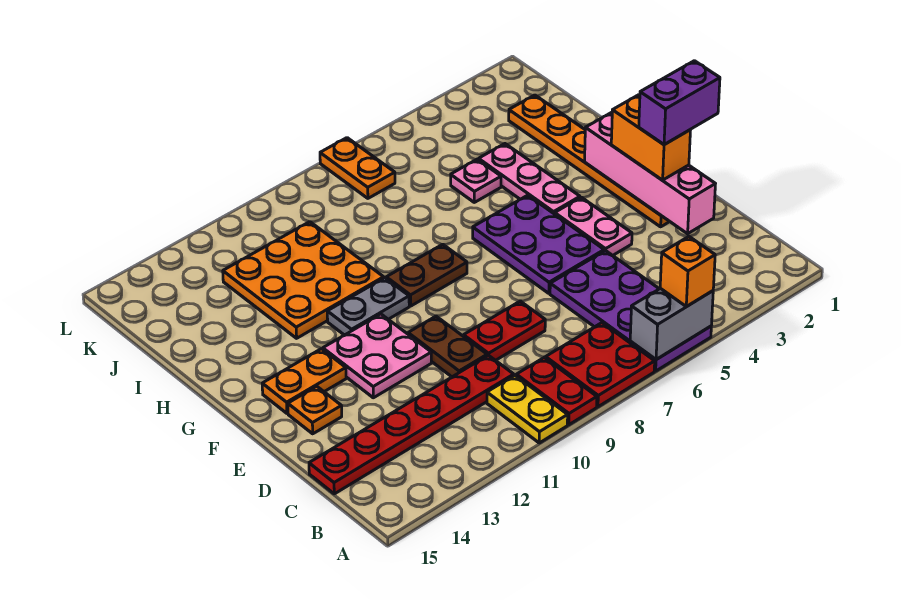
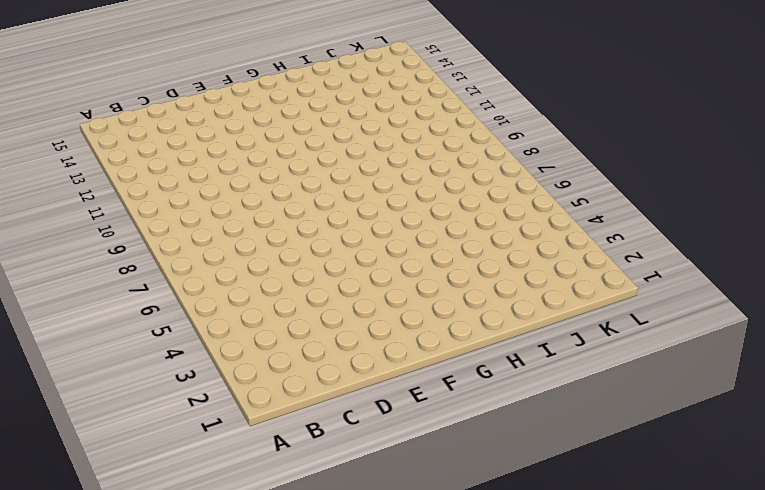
none -> purple plate A5:D6 level 1
none -> red plate A7:B8 level 1
none -> red plate A9:B9 level 1

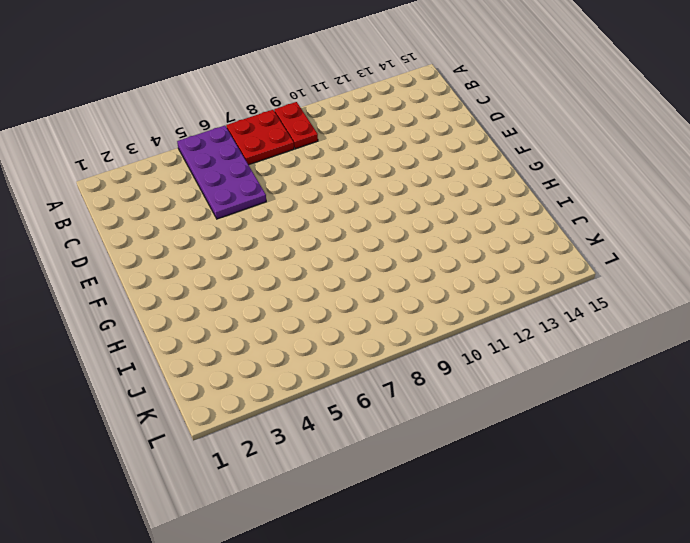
none -> yellow plate A10:B10 level 1
none -> red plate C10:C15 level 1
none -> red plate D8:D9 level 1

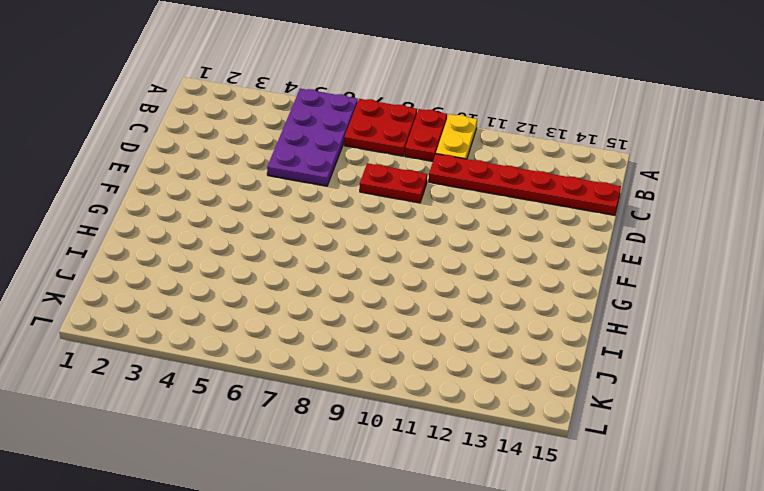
none -> brown plate D10:E10 level 1
none -> orange plate E2:J2 level 1
none -> pink plate E4:F4 level 1

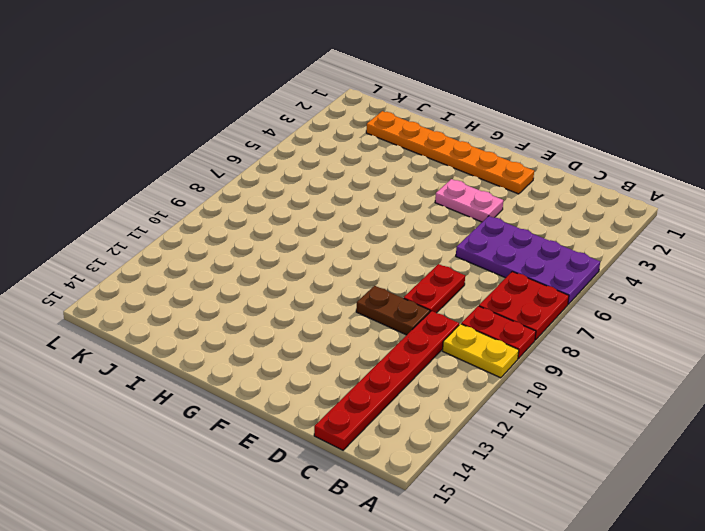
none -> purple plate E5:G6 level 1
none -> pink plate E11:F12 level 1
none -> orange plate E14 level 1

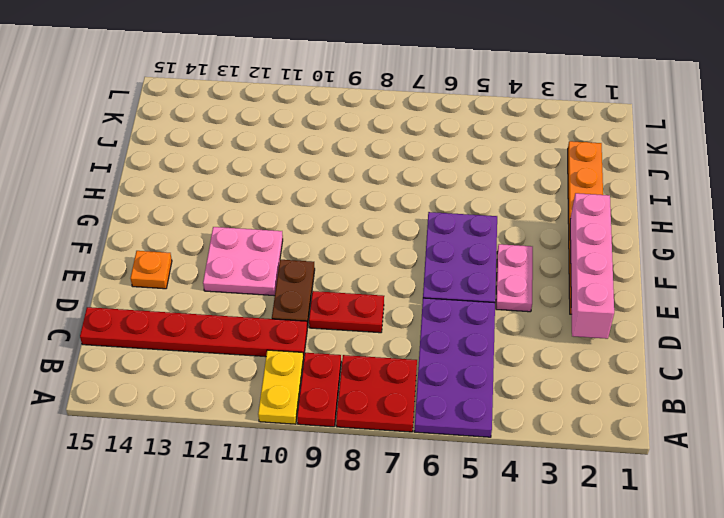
none -> orange plate F13:F14 level 1
none -> pink plate G4:I4 level 1
none -> brown plate G8:G9 level 1

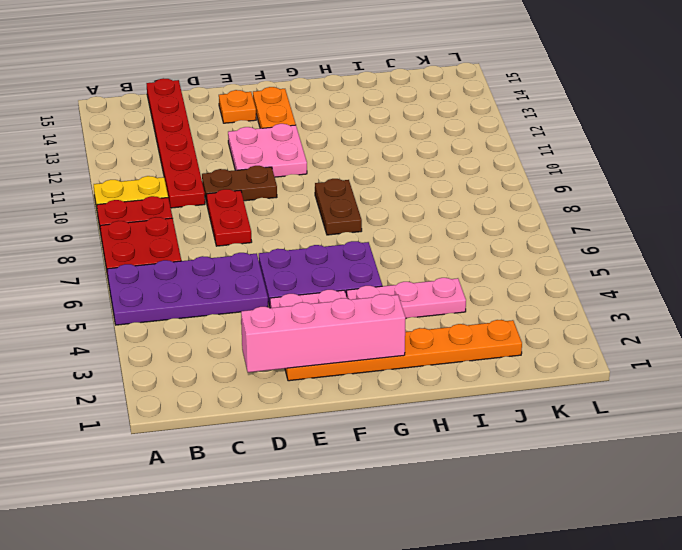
none -> grey plate G10:G11 level 1
none -> orange plate H10:J12 level 1
none -> pink plate I5 level 1

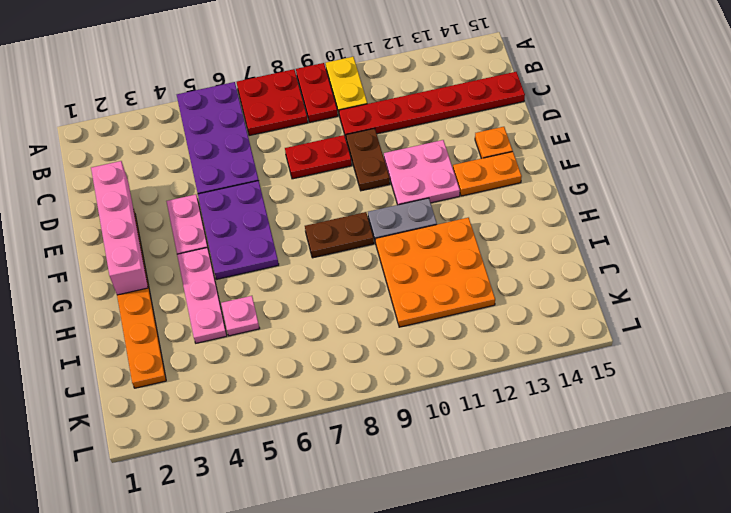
none -> orange plate K7:L7 level 1
none -> grey brick A5:A6 level 2
none -> orange brick A5 level 3

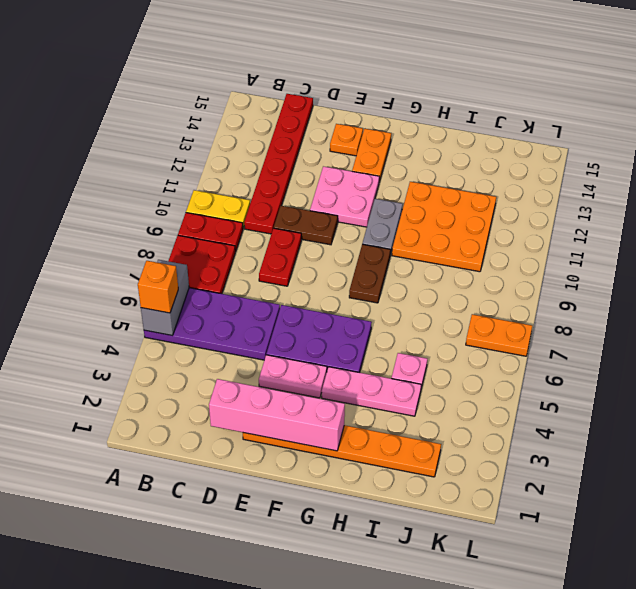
none -> orange brick E2:F2 level 3
none -> purple brick E1:E2 level 4

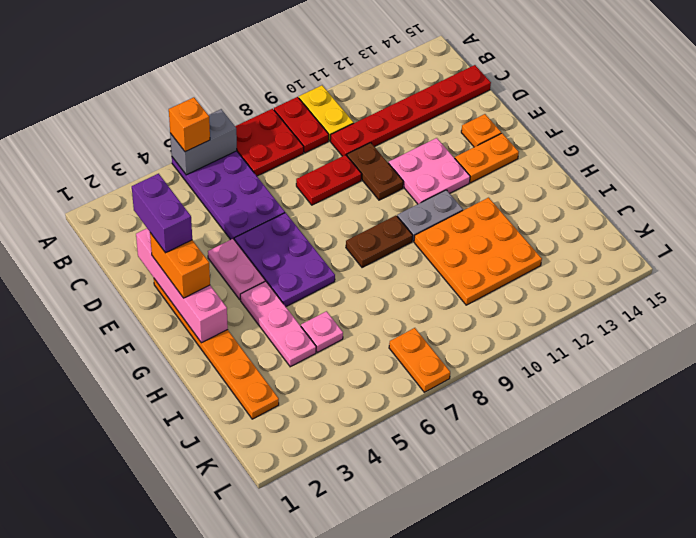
purple brick D2:E2 level 4 -> purple brick E1:E2 level 4

